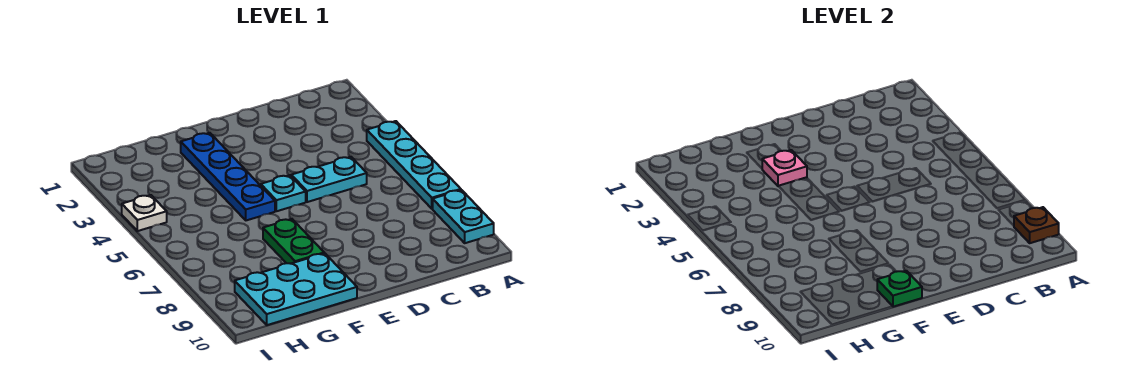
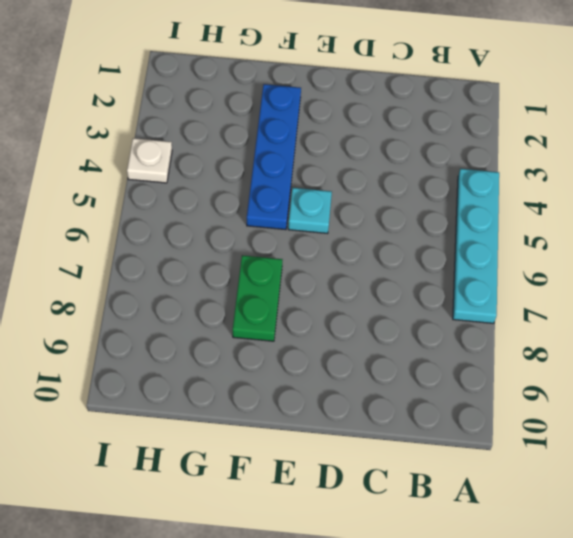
none -> cyan plate A8:A9 level 1
none -> cyan plate C5:D5 level 1

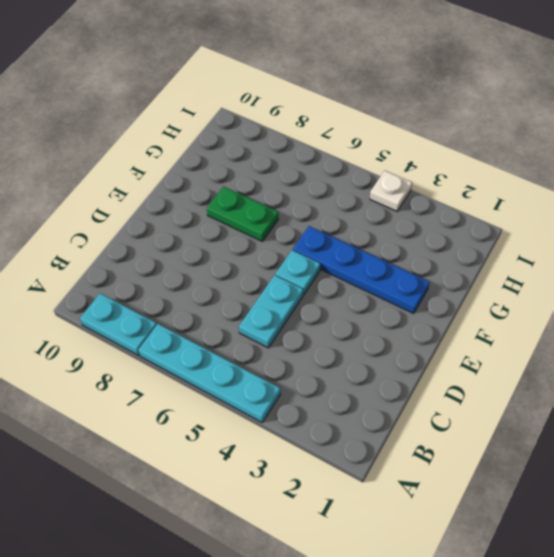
none -> cyan plate F9:H10 level 1
none -> brown plate A9 level 2

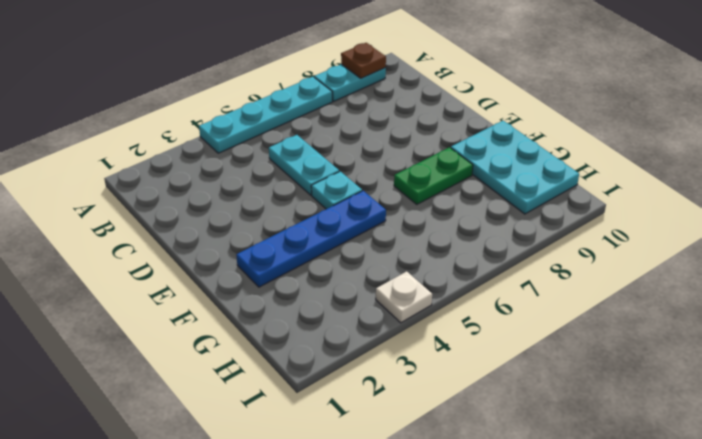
none -> pink plate F3 level 2
none -> green plate F10 level 2

